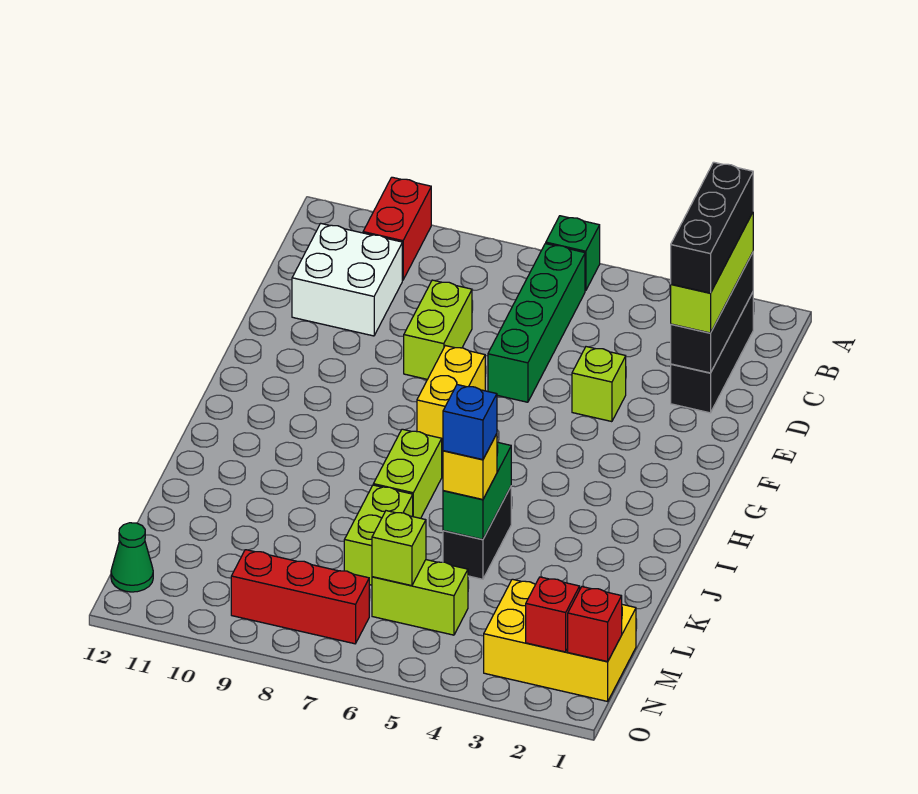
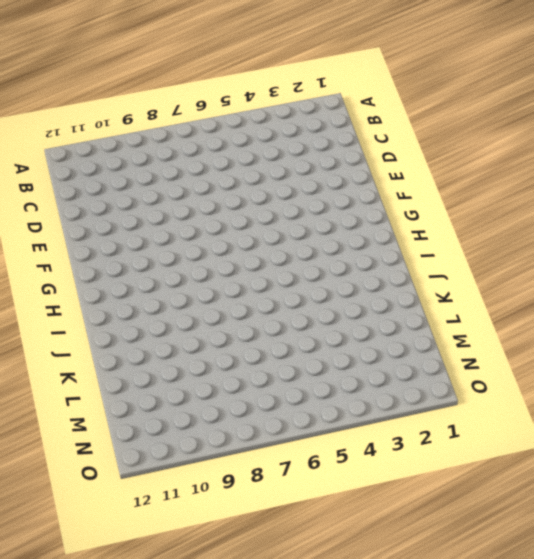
none -> green brick A6 level 1
none -> red brick A10:B10 level 1
none -> black brick B2:D2 level 1

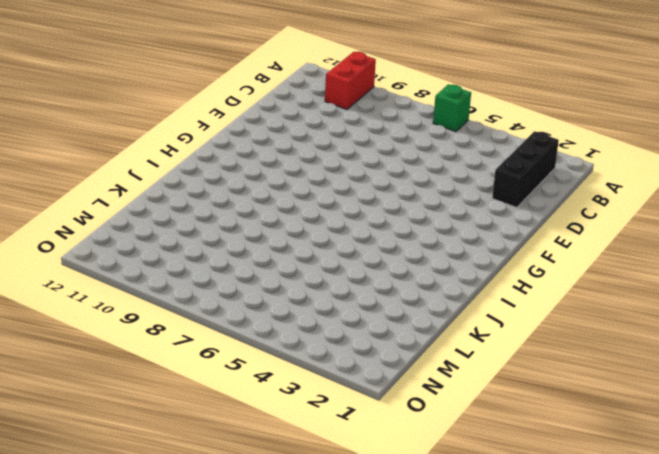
none -> green brick B6:E6 level 1
none -> white brick C10:D11 level 1
none -> lime brick D8:E8 level 1

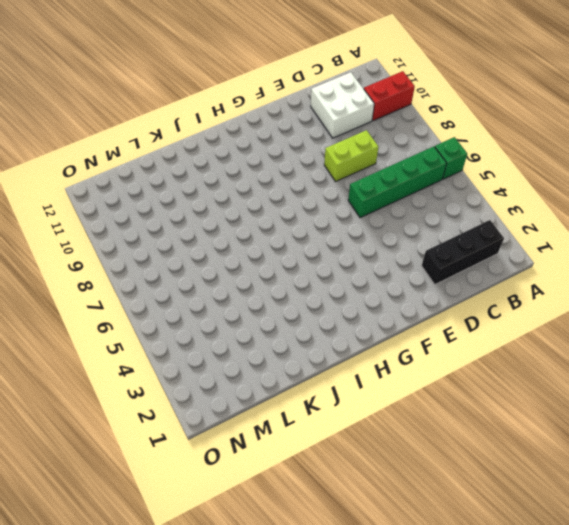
none -> lime brick E4 level 1
none -> yellow brick F7:G7 level 1
none -> lime brick I7:J7 level 1

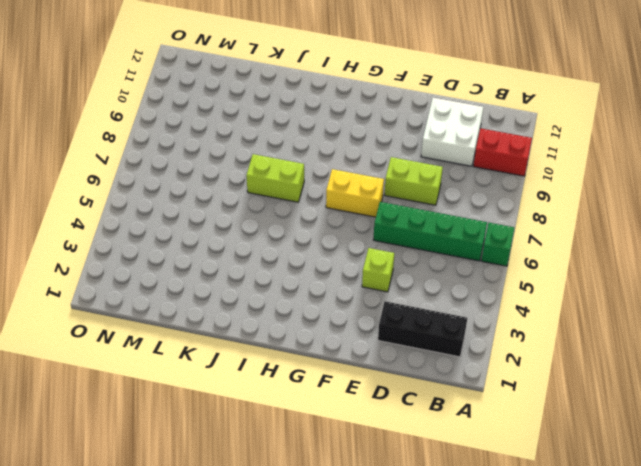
none -> black brick J5:K5 level 1
none -> lime brick K7:L7 level 1
none -> yellow brick M1:N3 level 1

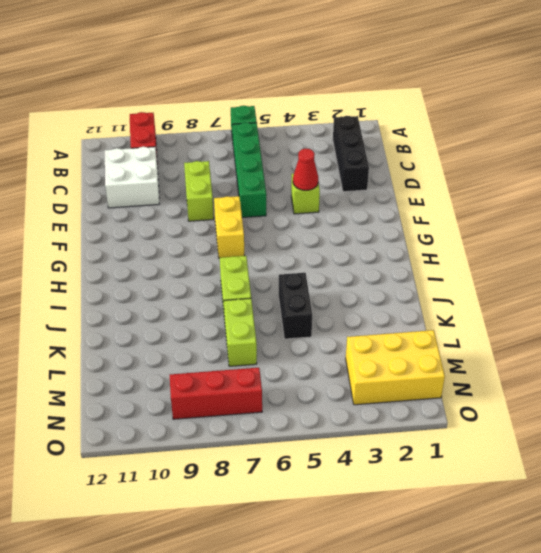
red cone E4 level 2 -> none
none -> lime brick M5:M6 level 1
none -> green cone N12 level 1
none -> black brick B2:D2 level 2

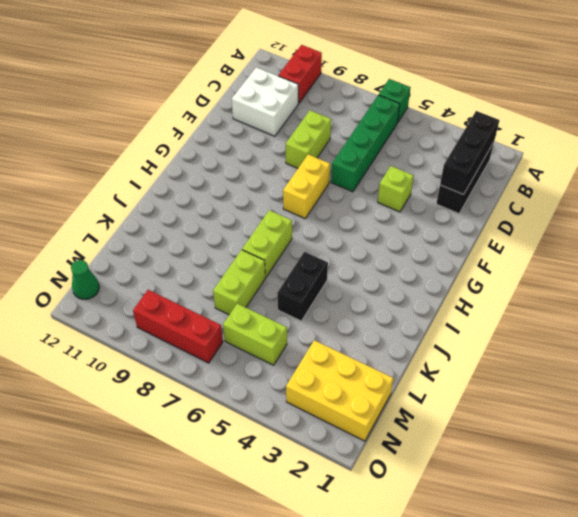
none -> green brick J5:K5 level 2
none -> lime brick M6 level 2
none -> red brick N1 level 2

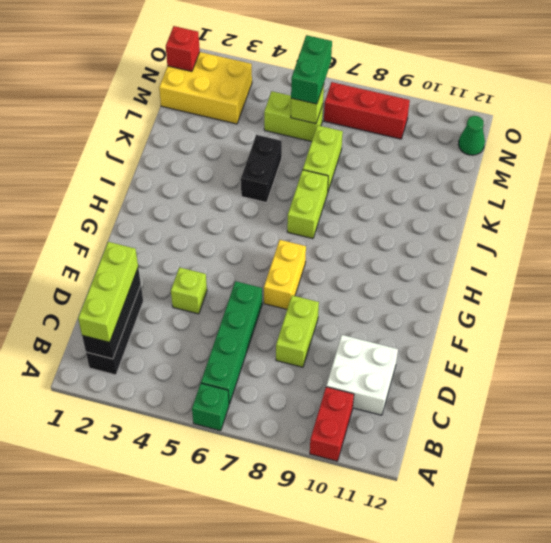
green brick M6:N6 level 3 -> green brick J5:K5 level 2
none -> red brick N2 level 2
none -> yellow brick K5 level 3
none -> black brick B2:D2 level 4

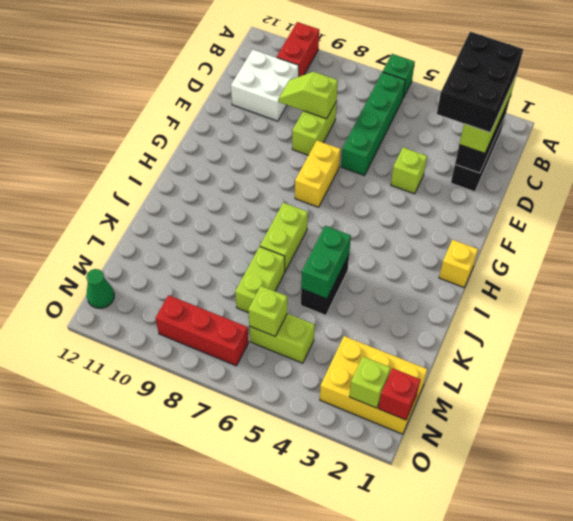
black brick B2:D3 level 4 -> black brick B2:D2 level 4
lime slope D8:D9 level 2 top 8 -> none
yellow brick H1 level 1 -> yellow brick K5 level 3
lime brick N2 level 2 -> red brick N2 level 2
none -> blue brick K5 level 4

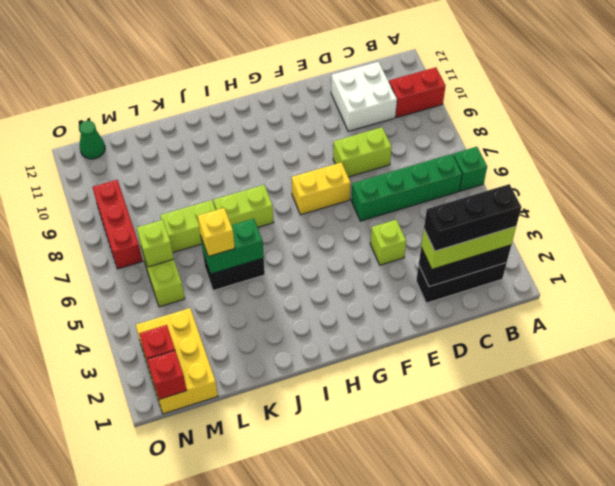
none -> blue brick K5 level 4

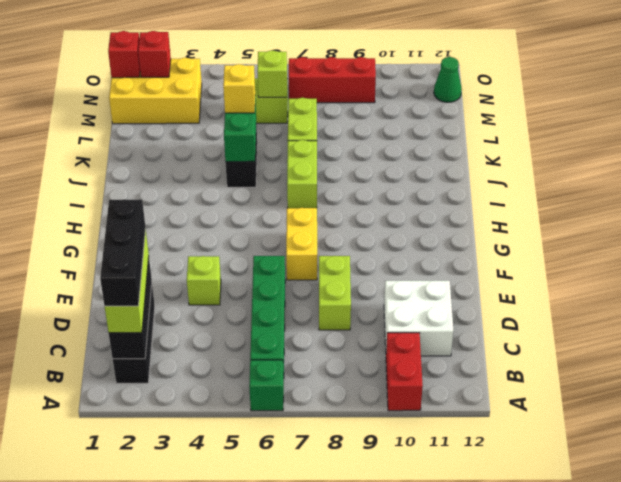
none -> blue brick K5 level 4

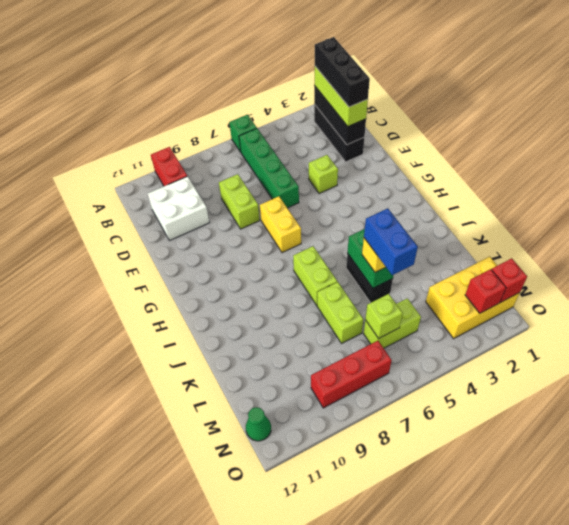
blue brick K5:L5 level 4 -> blue brick K5 level 4

